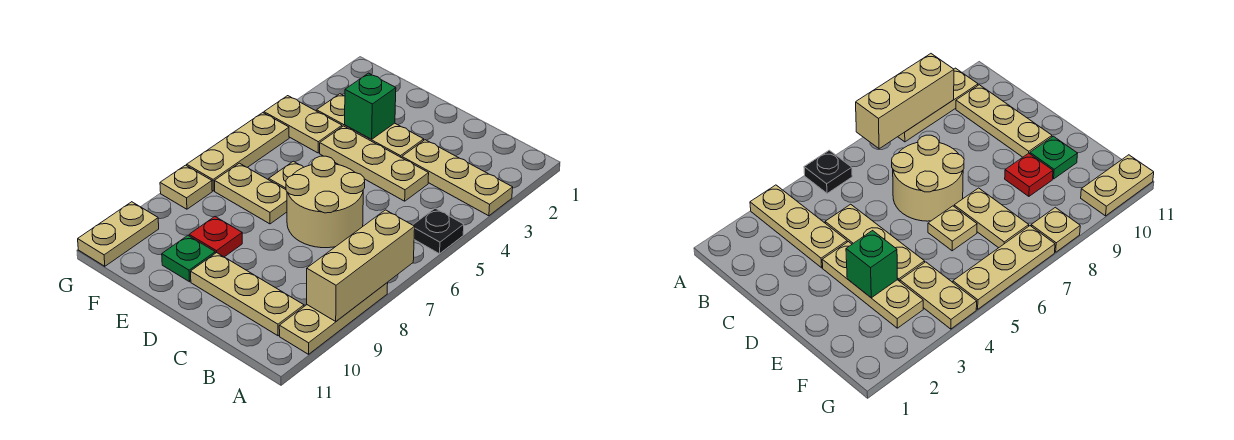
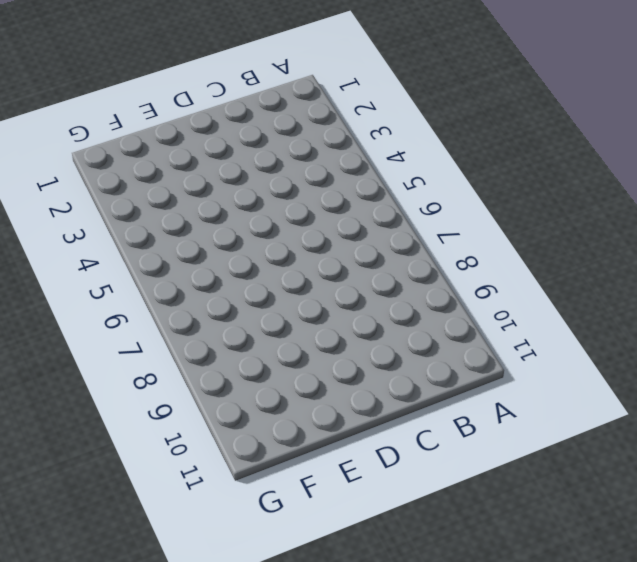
none -> tan plate A3:C3 level 1
none -> black plate A5 level 1
none -> tan plate A8:A10 level 1

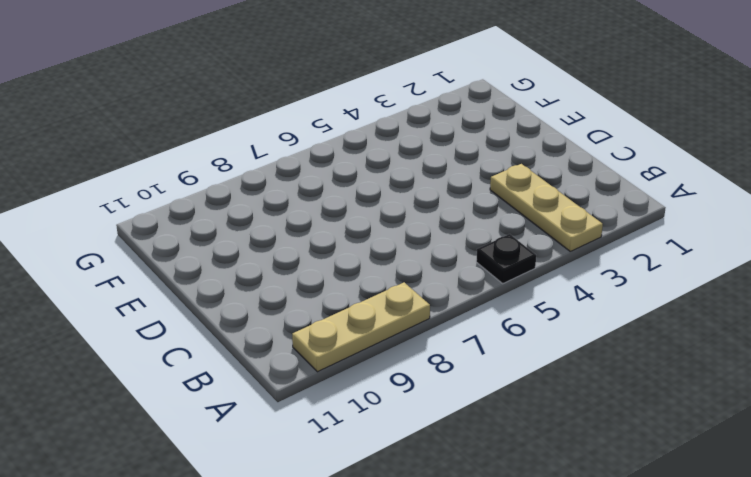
none -> tan plate B10:D10 level 1
none -> tan plate C4:E4 level 1
none -> tan round brick C6:D7 level 1

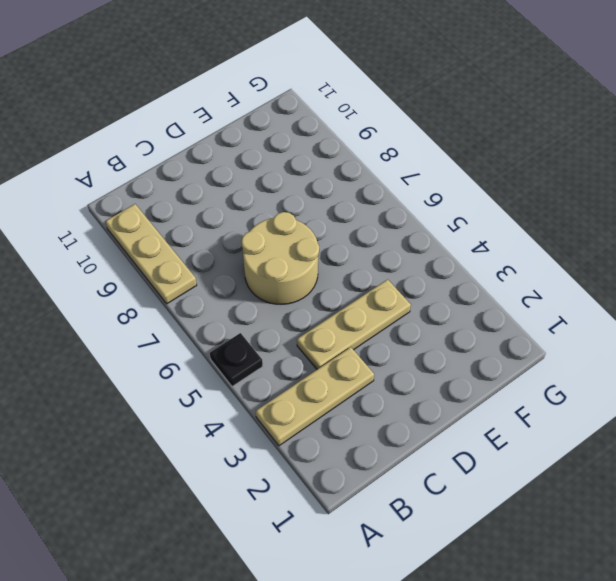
none -> tan plate B10:D10 level 1
none -> tan plate D3:F3 level 1
none -> tan plate E6 level 1

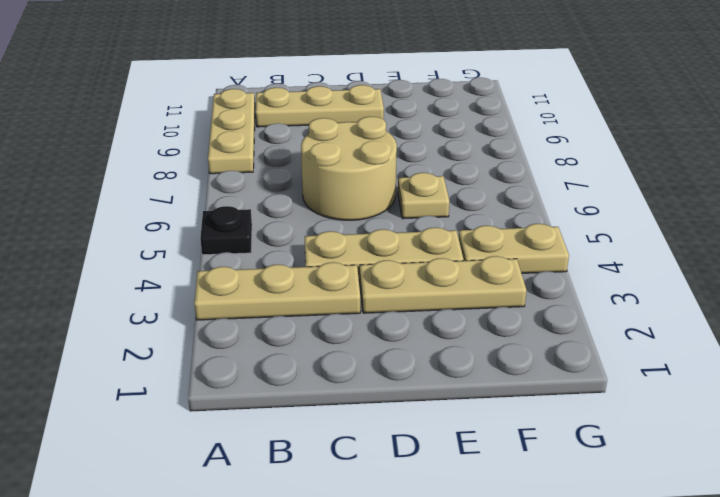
none -> tan plate E7:F7 level 1
none -> red plate E9 level 1
none -> green plate E10 level 1

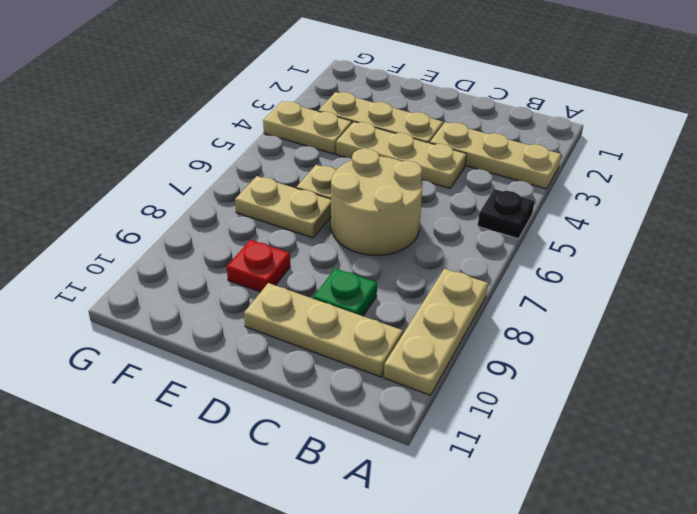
green plate C9 level 1 -> green plate E10 level 1
none -> tan plate G5:G7 level 1
none -> tan plate G8 level 1
none -> tan plate G10:G11 level 1

